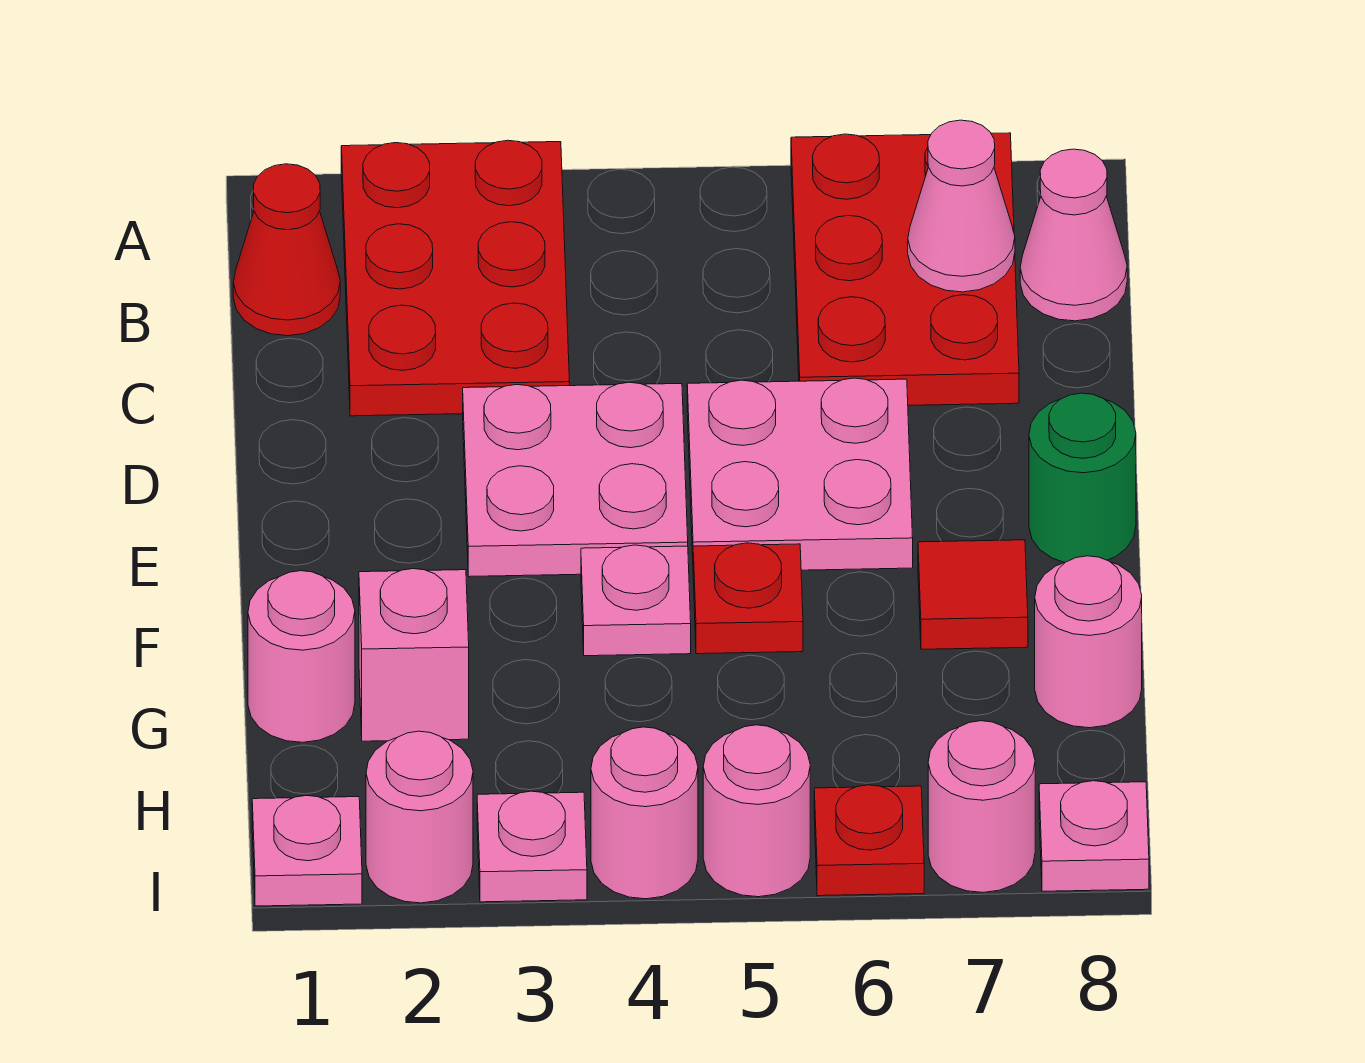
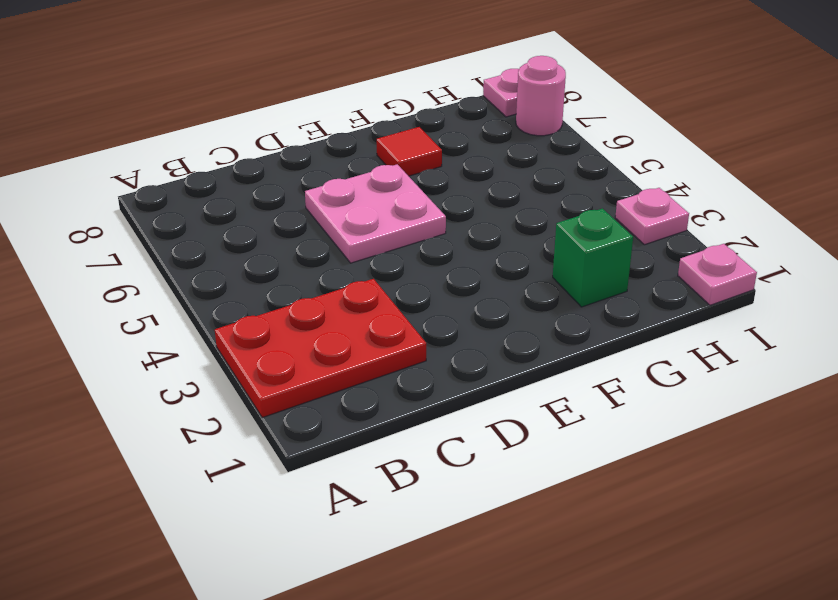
green brick G2 level 1 -> pink brick G2 level 1
none -> red plate A6:C7 level 1
none -> red cone B1 level 1
none -> pink cone B8 level 1

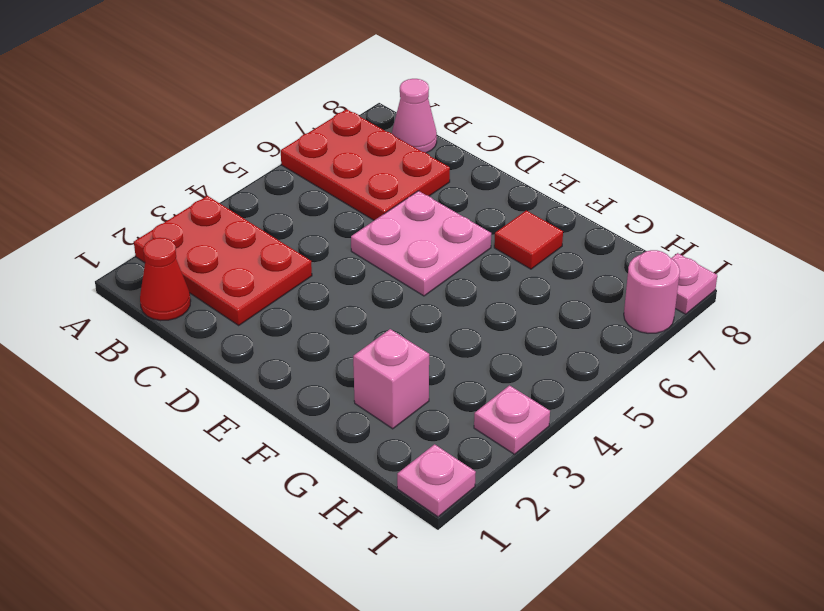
none -> pink plate D3:E4 level 1
none -> green round brick E8 level 1
none -> pink plate F4 level 1

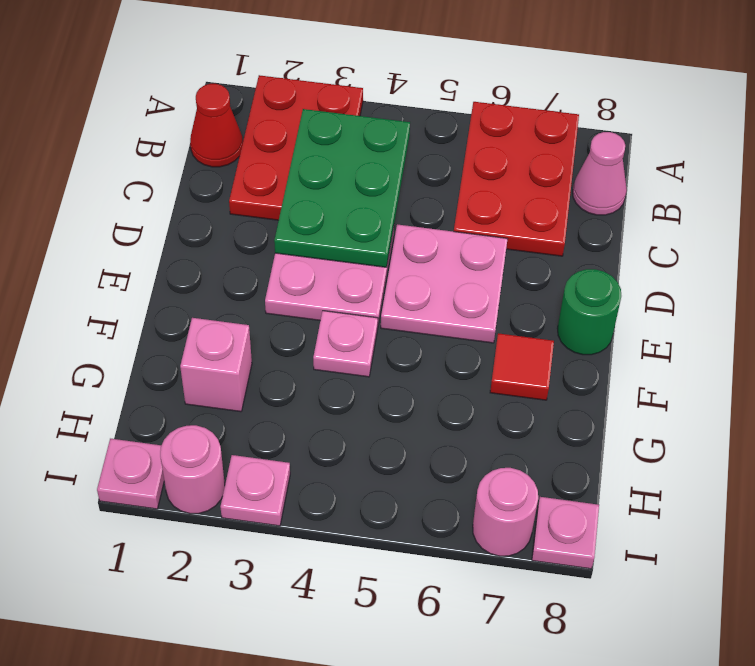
green plate B3:D4 level 2 -> none
none -> red plate F5 level 1
none -> pink round brick G1 level 1
none -> pink round brick G8 level 1

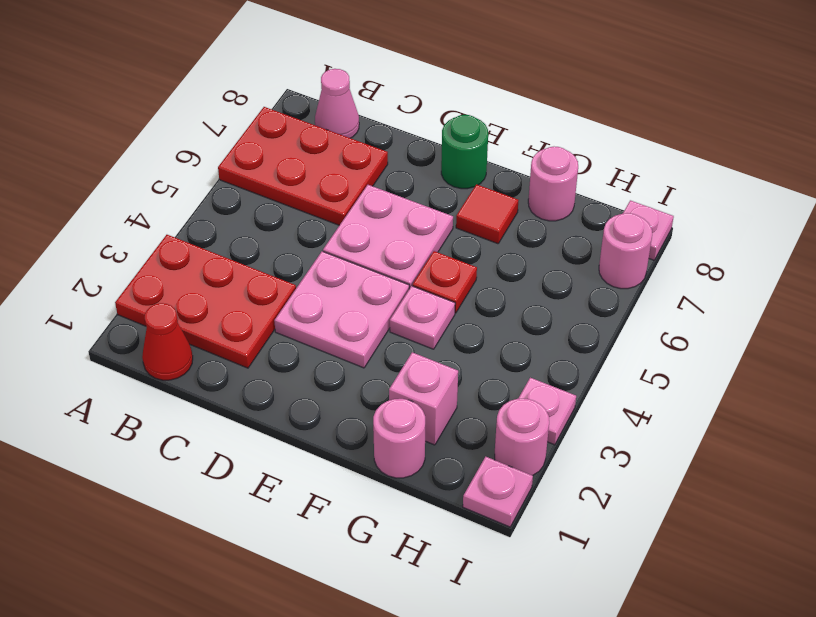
none -> pink round brick I4 level 1
none -> pink round brick I5 level 1
none -> red plate I6 level 1

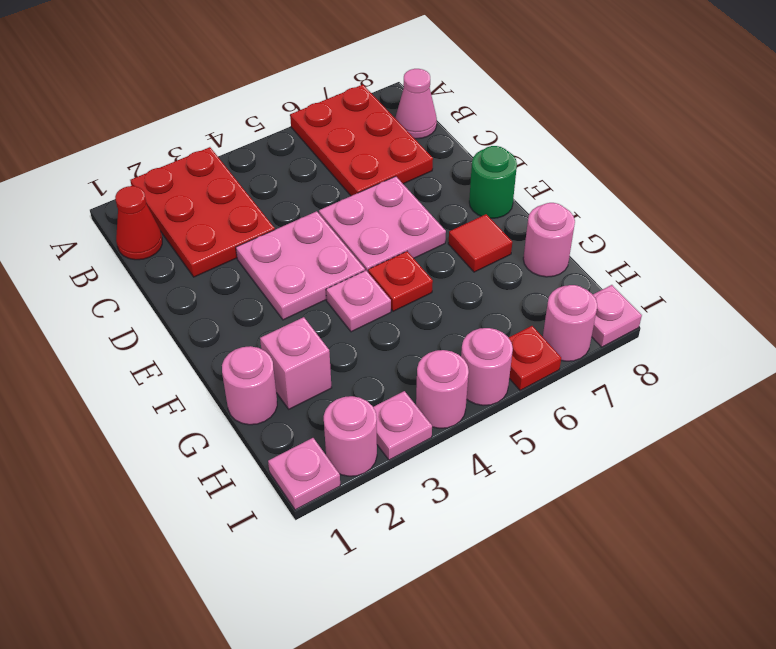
none -> pink cone B7 level 2

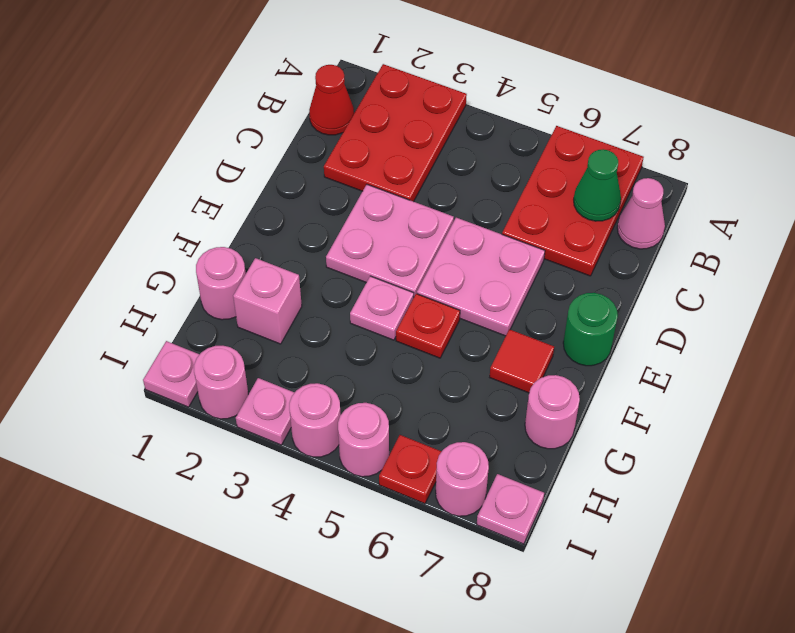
green cone B7 level 2 -> pink cone B7 level 2

